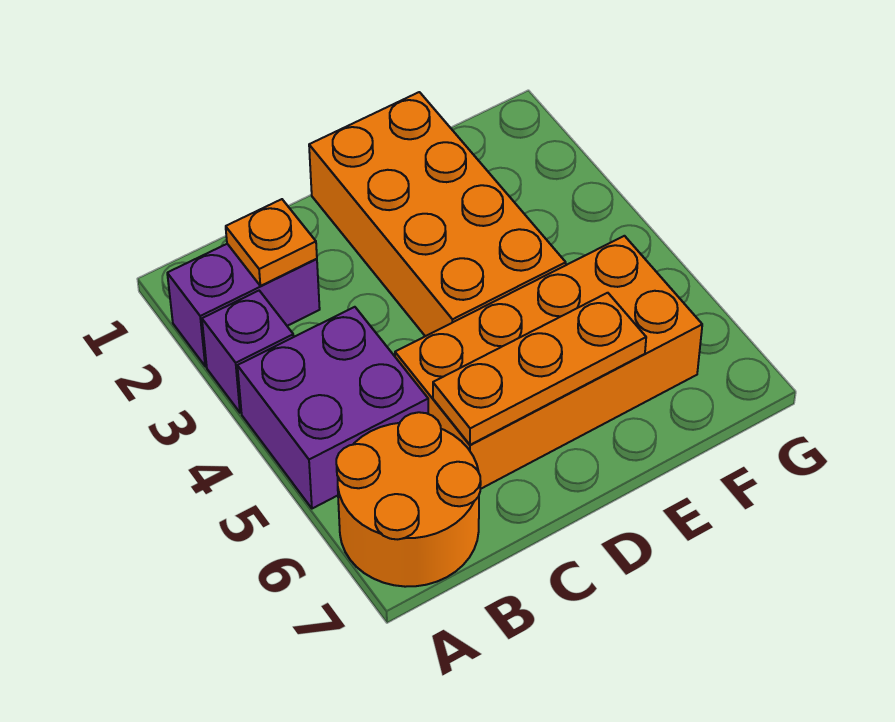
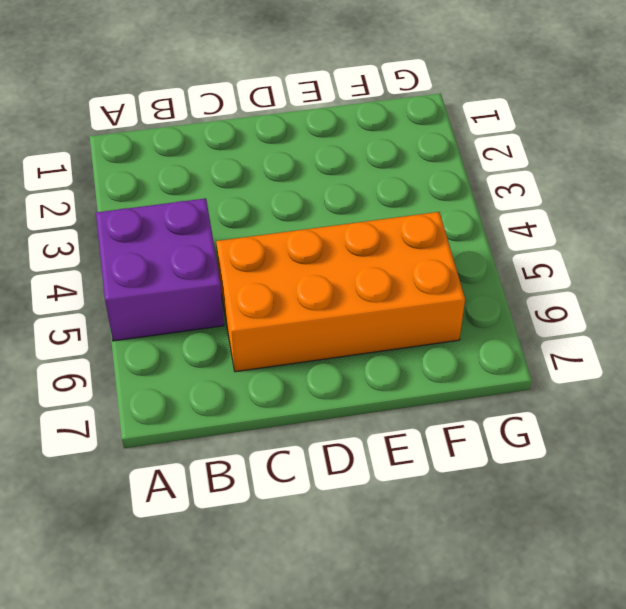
none -> purple brick A2:B2 level 1
none -> purple brick A3 level 1

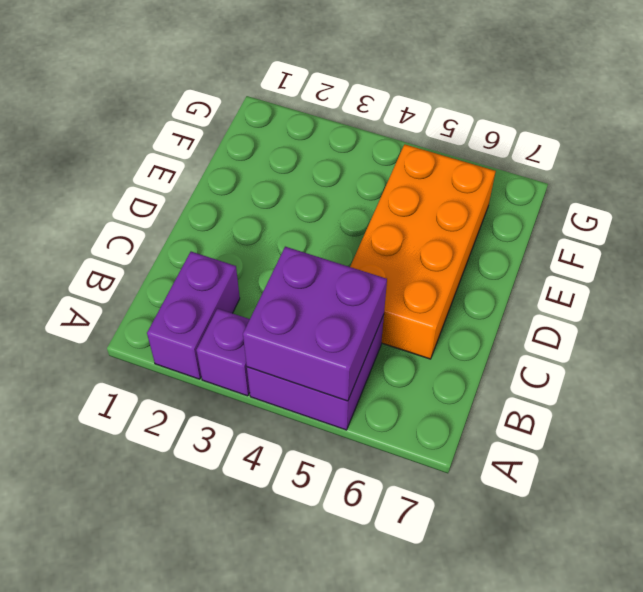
purple brick A4:B5 level 2 -> none
none -> orange round brick A6:B7 level 1
none -> orange brick D1:E4 level 1

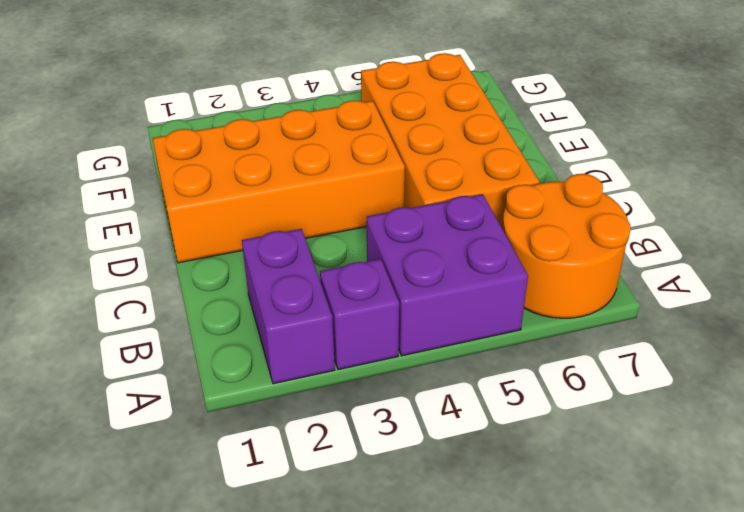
none -> orange plate B2 level 2
none -> orange plate C6:E6 level 2

